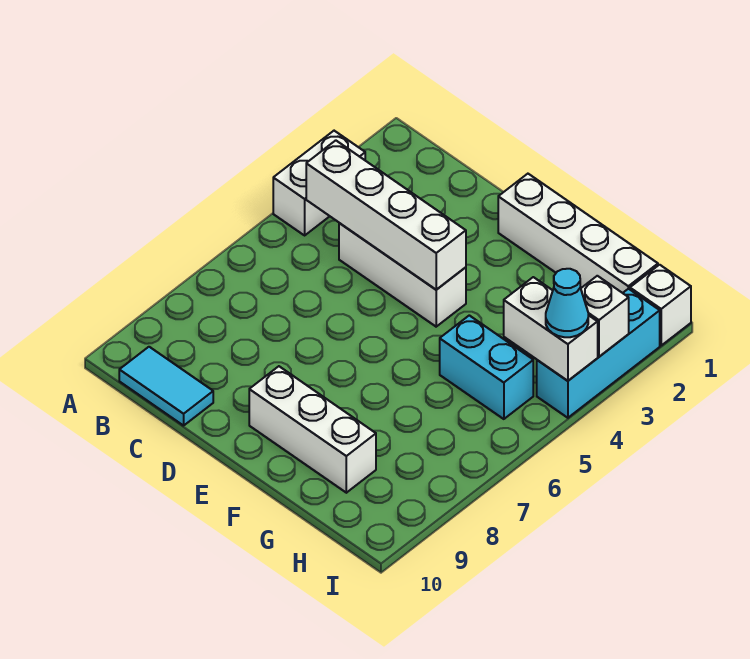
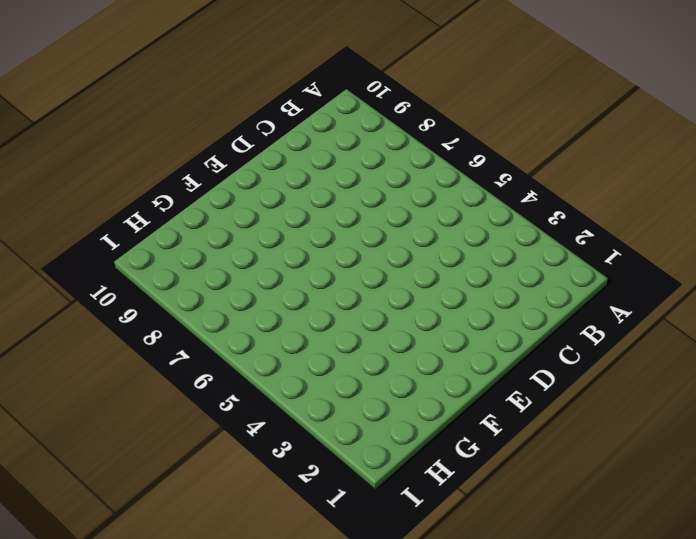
none -> white brick A3:A4 level 1
none -> cyan tile B10:C10 level 1
none -> white brick C4:E4 level 1

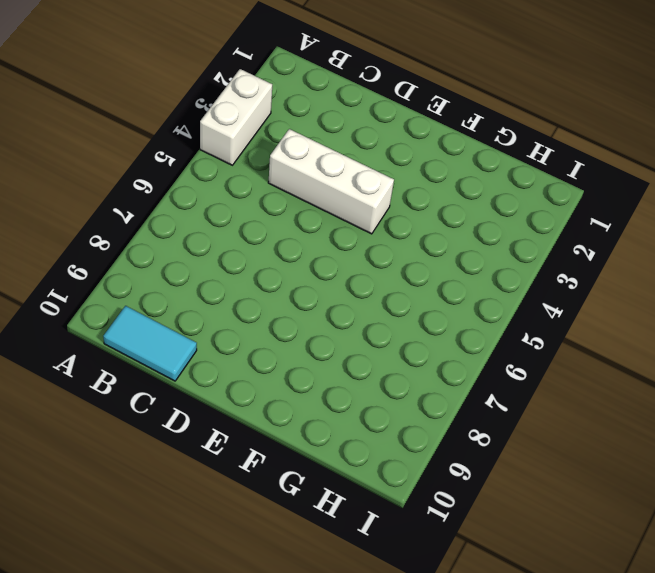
none -> white brick E1:H1 level 1
none -> white brick E9:G9 level 1
none -> cyan brick G5:H5 level 1

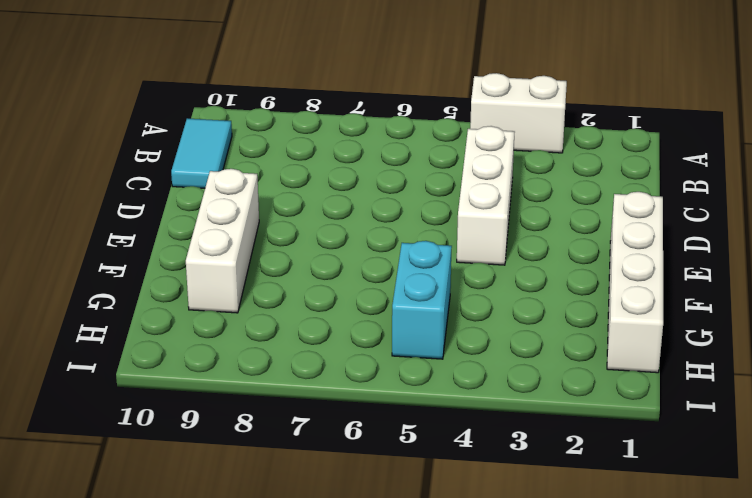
none -> white brick I1 level 1
none -> cyan brick I2:I4 level 1
none -> white brick B4:E4 level 2

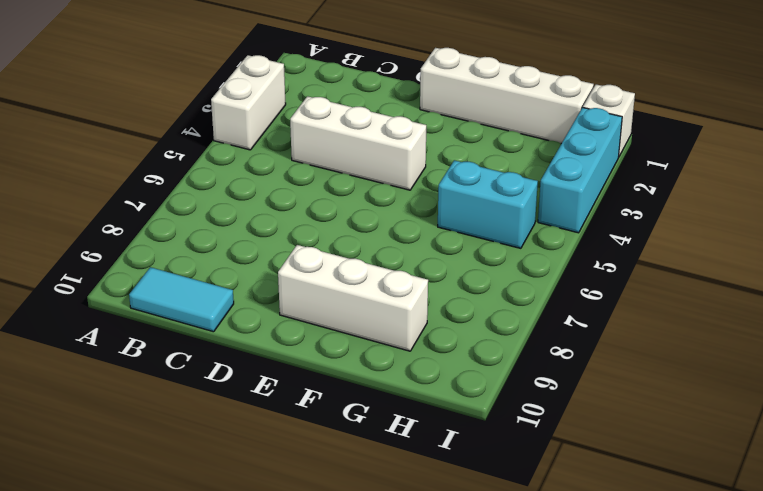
none -> white brick B4:E4 level 2
none -> white brick H4:I4 level 2
none -> white brick I3 level 2

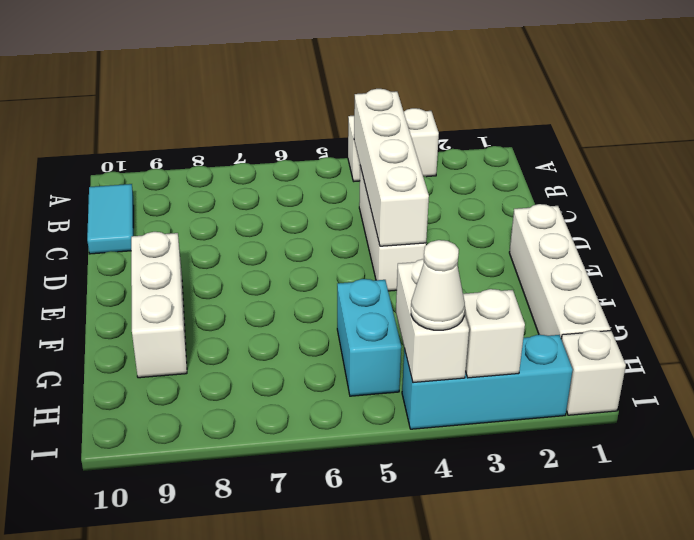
white cone I4 level 3 -> cyan cone I4 level 3

